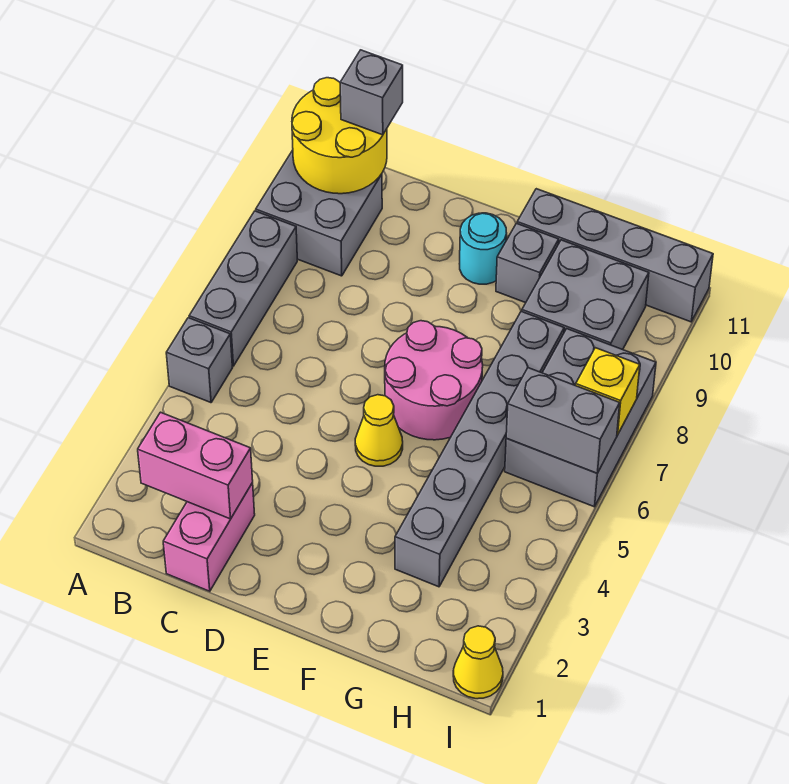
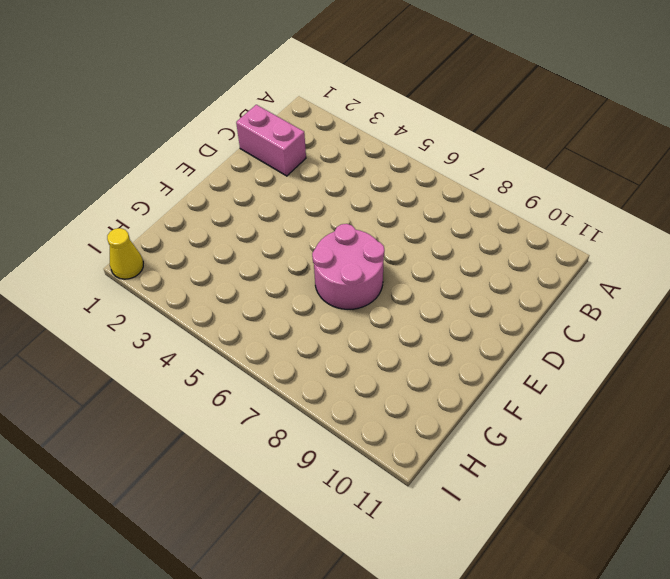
none -> grey brick A5 level 1
none -> grey brick A6:A8 level 1
none -> grey brick A9:B10 level 1

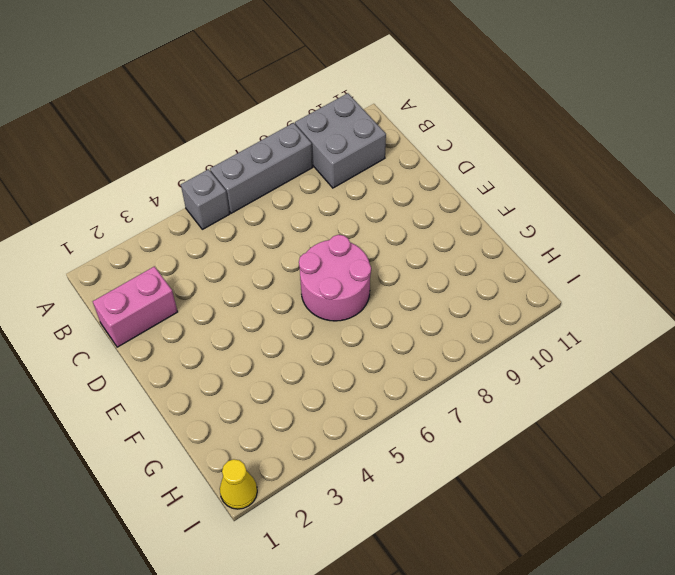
none -> yellow cone E5 level 1
none -> cyan round brick E10 level 1
none -> grey brick F10 level 1

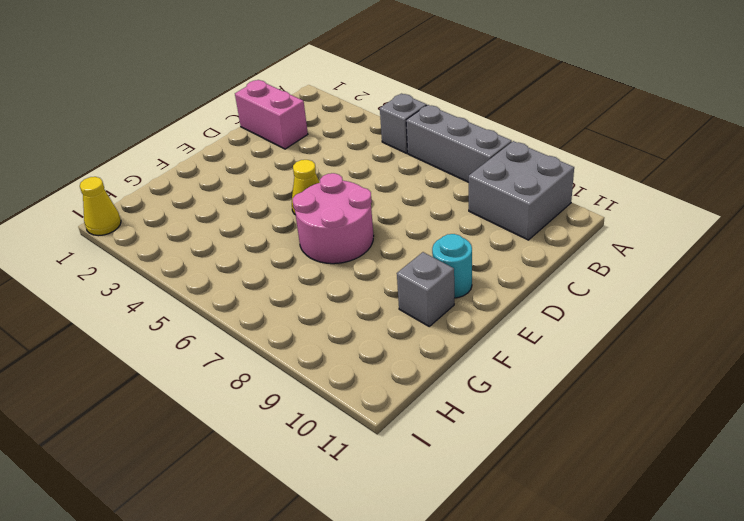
none -> grey brick F11:I11 level 1
none -> grey brick G3:G8 level 1
none -> grey brick G9:H10 level 1

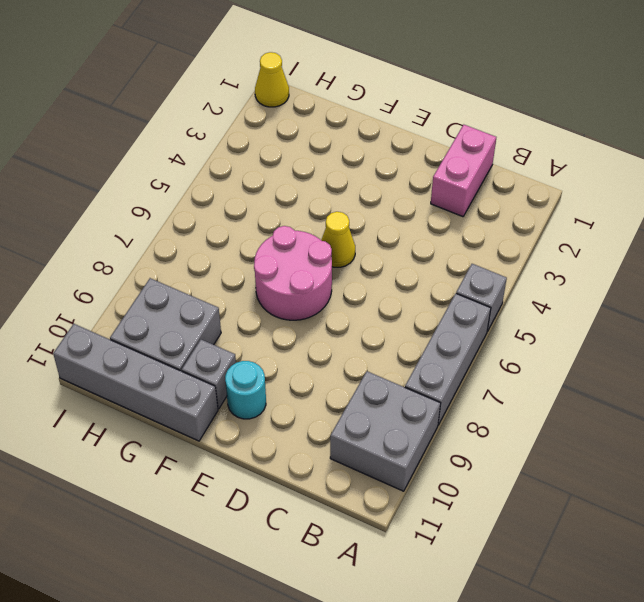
none -> grey brick G3:G8 level 1
none -> grey brick H6:I8 level 1
none -> yellow round brick A10:B11 level 2

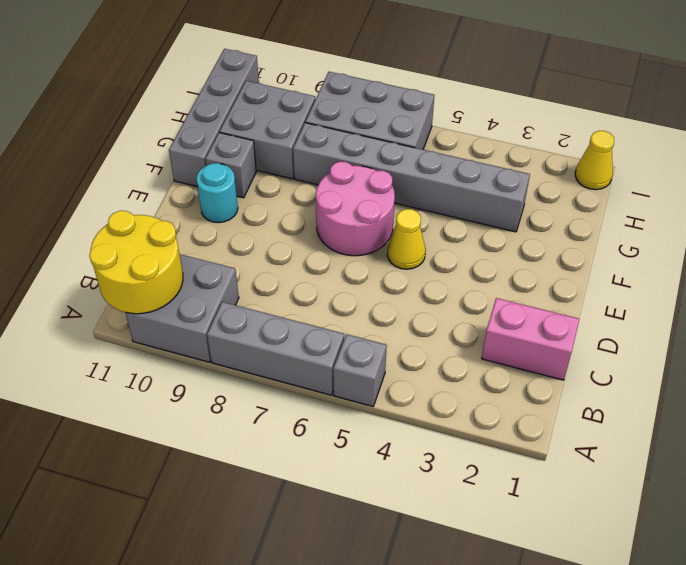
none -> pink brick B2:C2 level 2
none -> grey brick H6:I6 level 2
none -> yellow brick I7 level 2

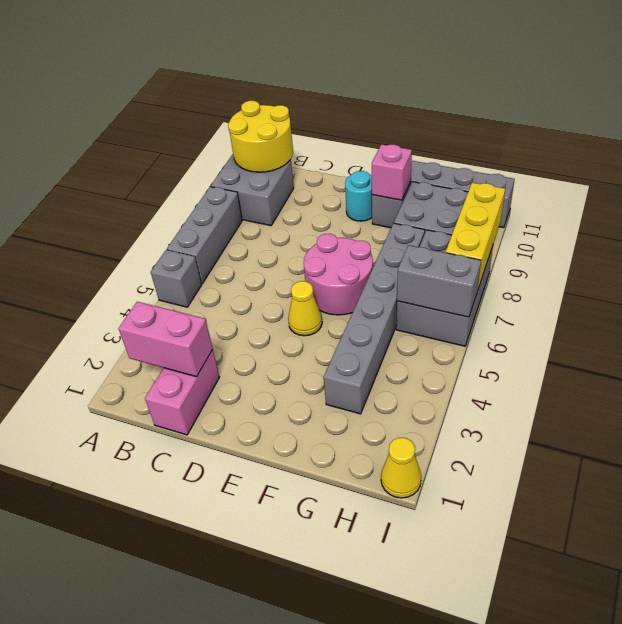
pink brick F10 level 2 -> none
yellow brick I7:I9 level 2 -> yellow brick I7 level 2
none -> grey brick B11 level 3

